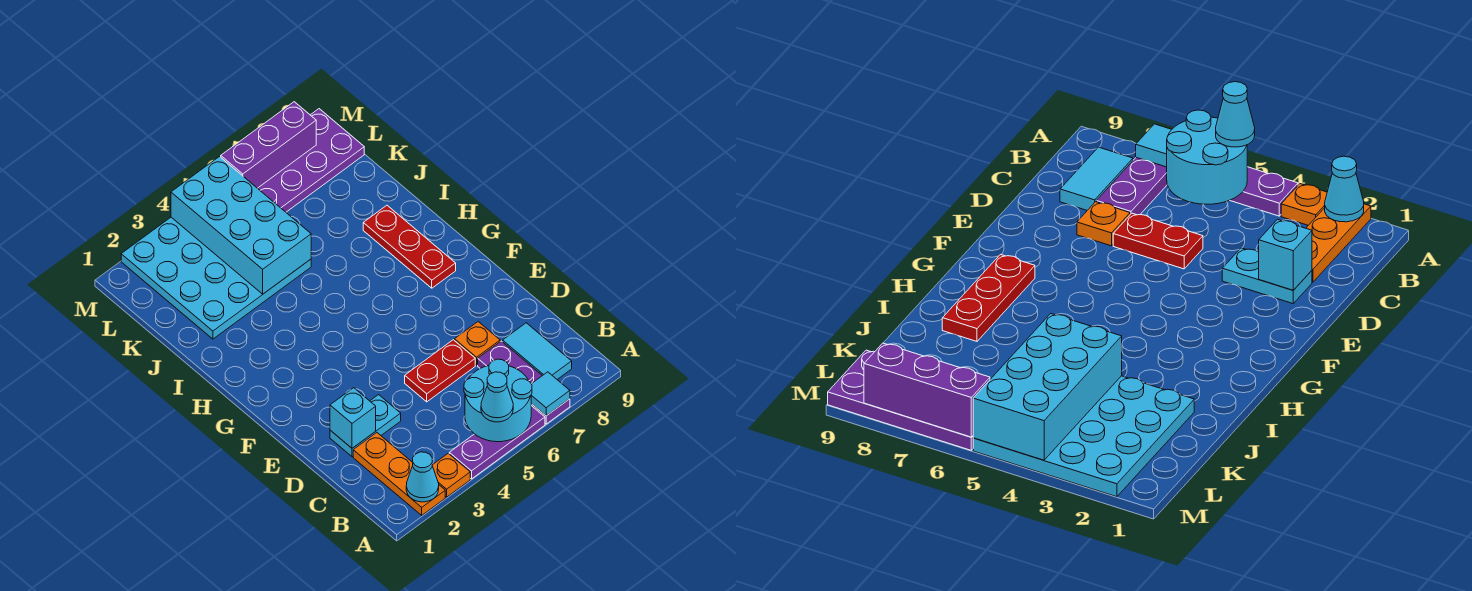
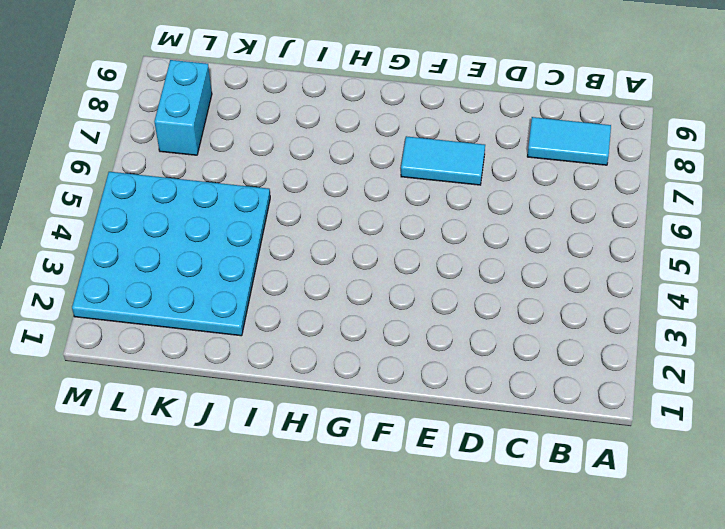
cyan tile E7:F7 level 1 -> none
cyan brick L7:L8 level 1 -> purple plate L6:M9 level 1
none -> orange plate A2:C2 level 1
none -> orange plate A3 level 1
none -> purple plate A4:A6 level 1

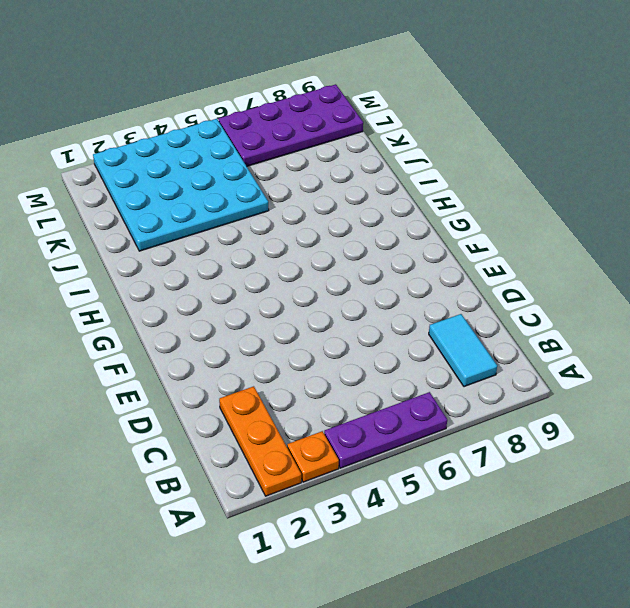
none -> purple plate A7:C7 level 1
none -> cyan plate D2:D3 level 1
none -> red plate D5:D6 level 1

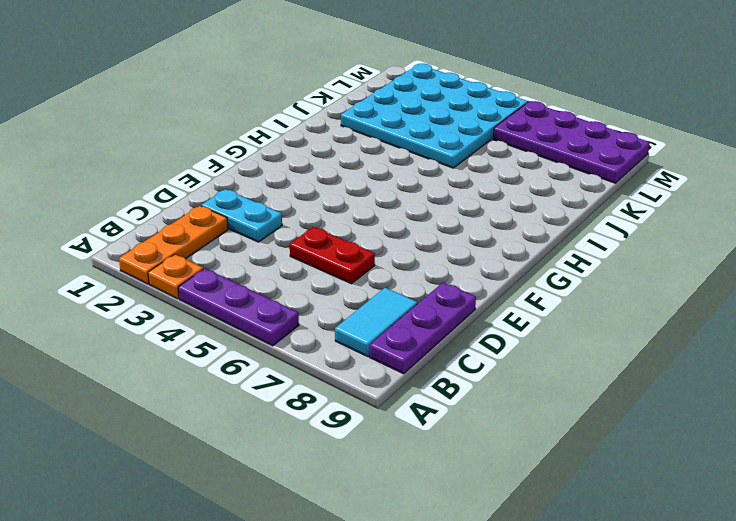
purple plate B9:D9 level 1 -> purple plate A7:C7 level 1
none -> orange plate D7 level 1
none -> red plate G8:I8 level 1
none -> cyan cone A2 level 2

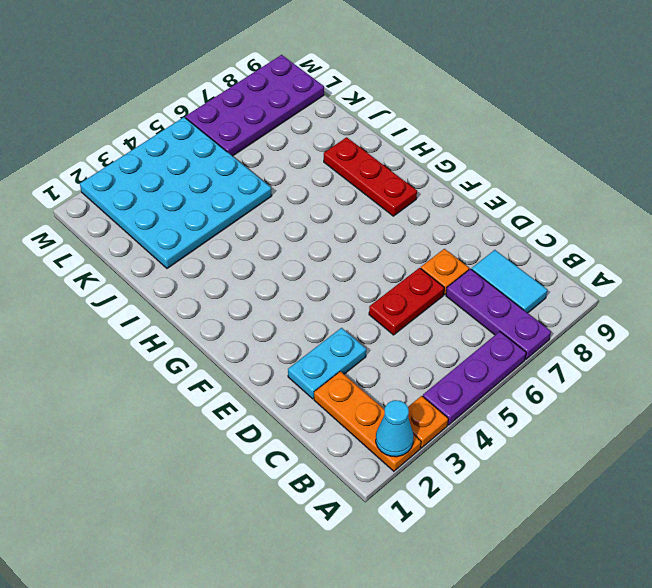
none -> cyan round brick A5:B6 level 2
none -> cyan tile A7 level 2
none -> cyan brick D2 level 2

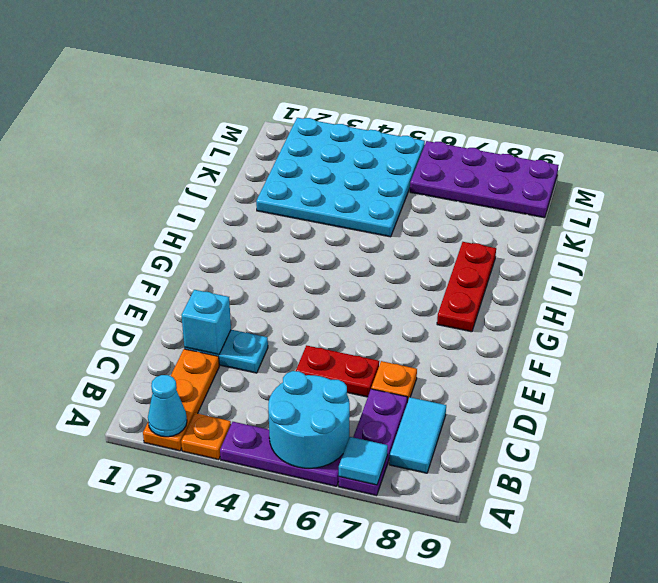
none -> cyan brick J4:M5 level 2
none -> purple brick M6:M8 level 2
none -> cyan cone A5 level 3

